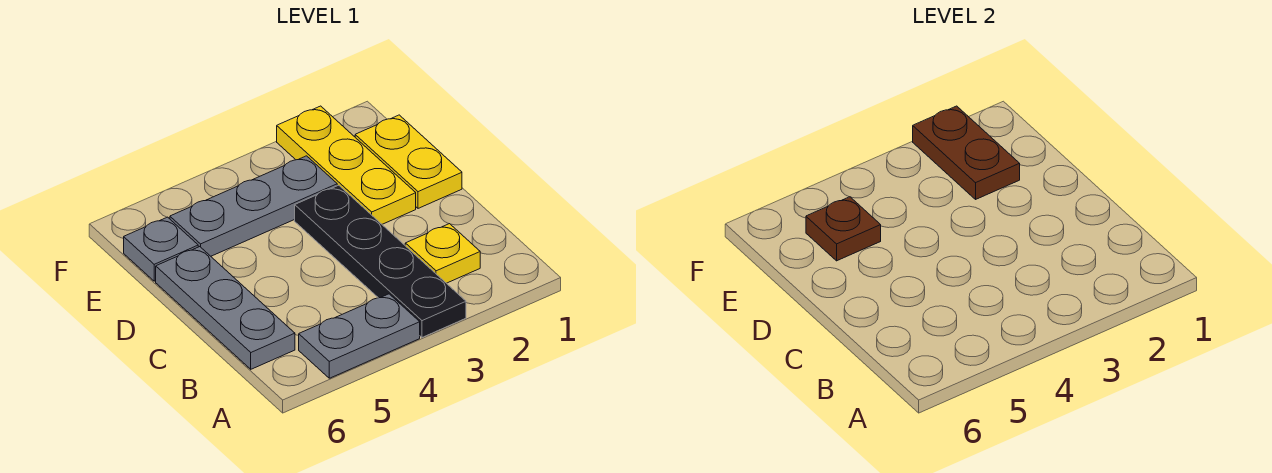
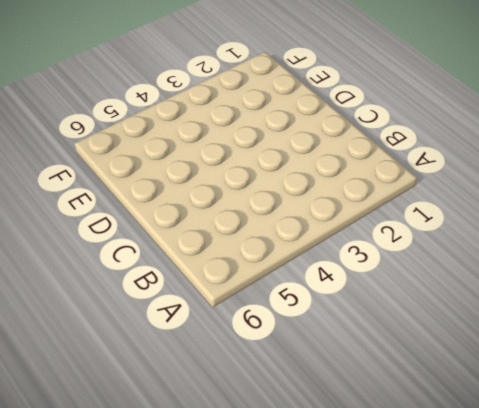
none -> black plate A3:D3 level 1
none -> grey plate A4:A5 level 1

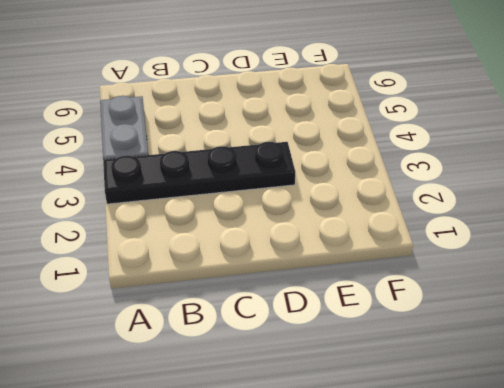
none -> yellow plate B2 level 1
none -> grey plate B6:D6 level 1

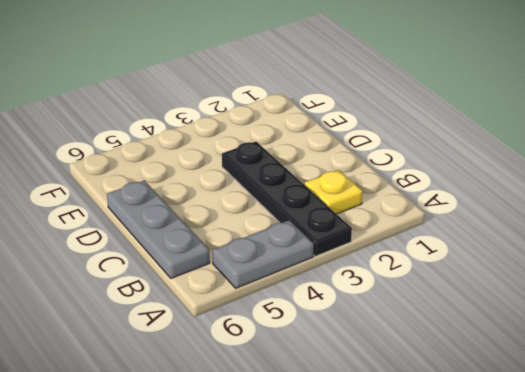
none -> yellow plate D1:E1 level 1
none -> yellow plate D2:F2 level 1

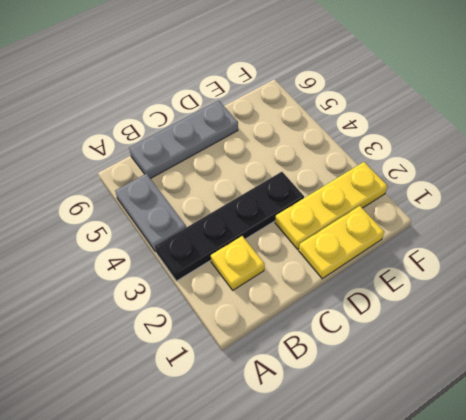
none -> grey plate E3:E5 level 1
none -> grey plate E6 level 1

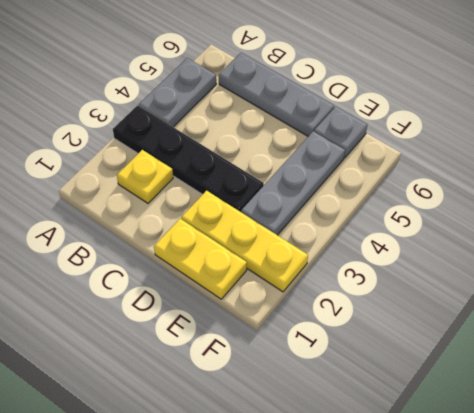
none -> brown plate E2:F2 level 2
none -> brown plate E5 level 2

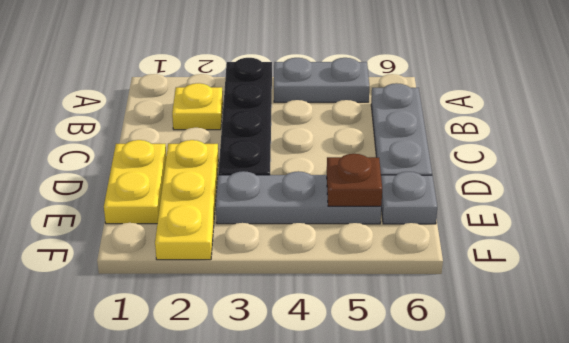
none -> brown plate E2:F2 level 2

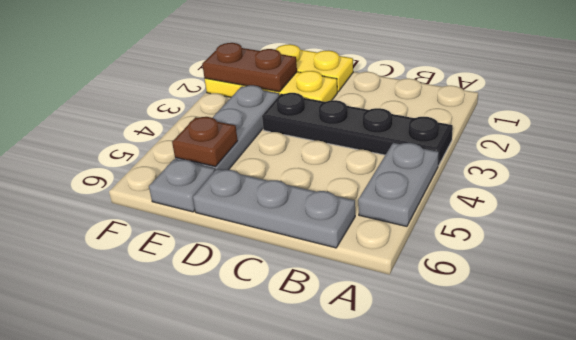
none -> yellow plate B2 level 1

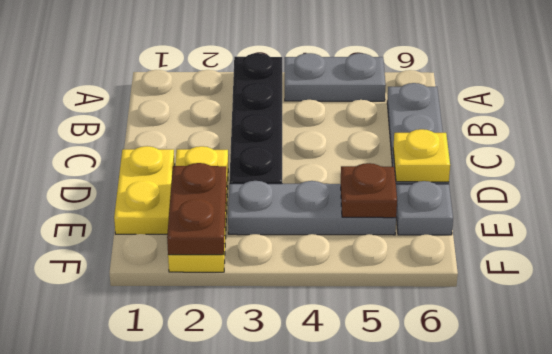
yellow plate D6 level 2 -> yellow plate B2 level 1

